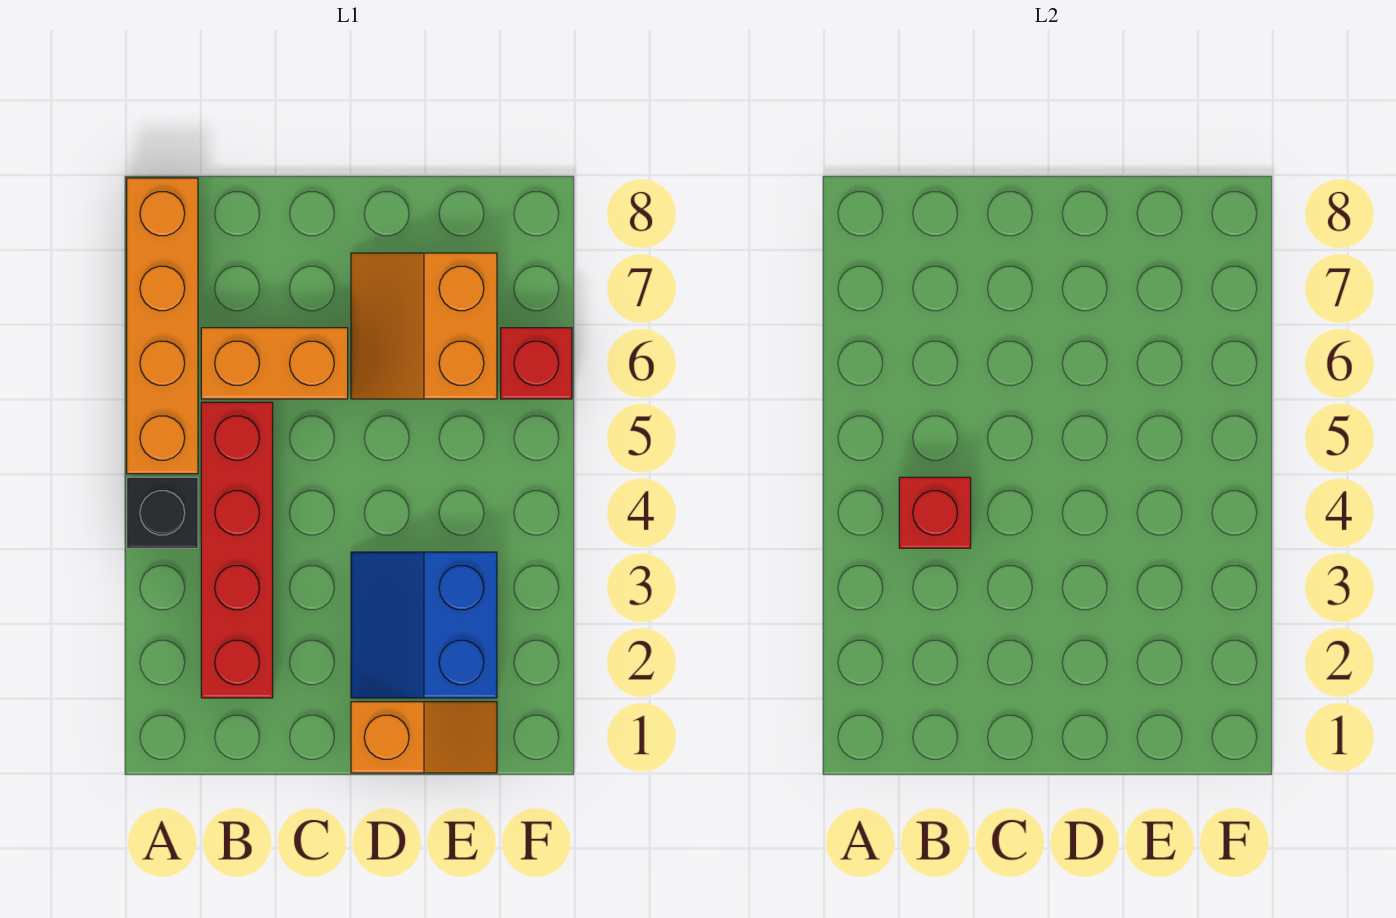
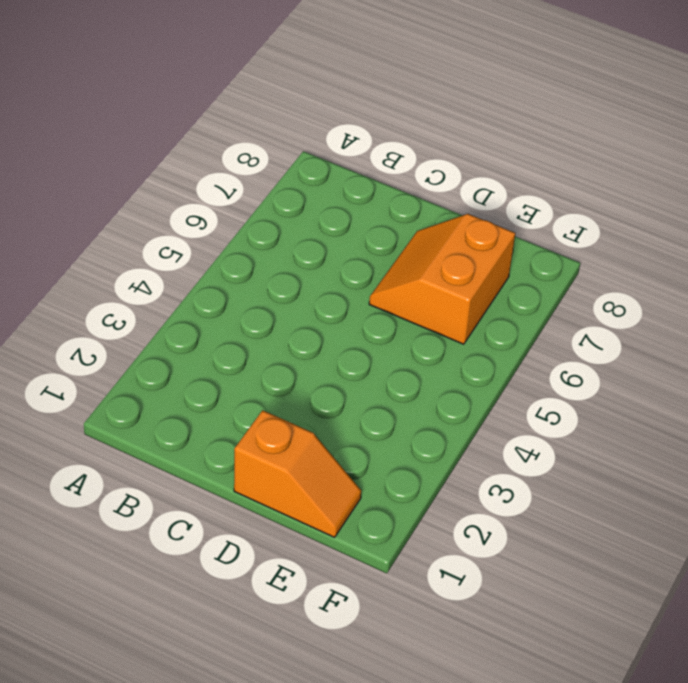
none -> black brick A4 level 1
none -> orange brick A5:A8 level 1

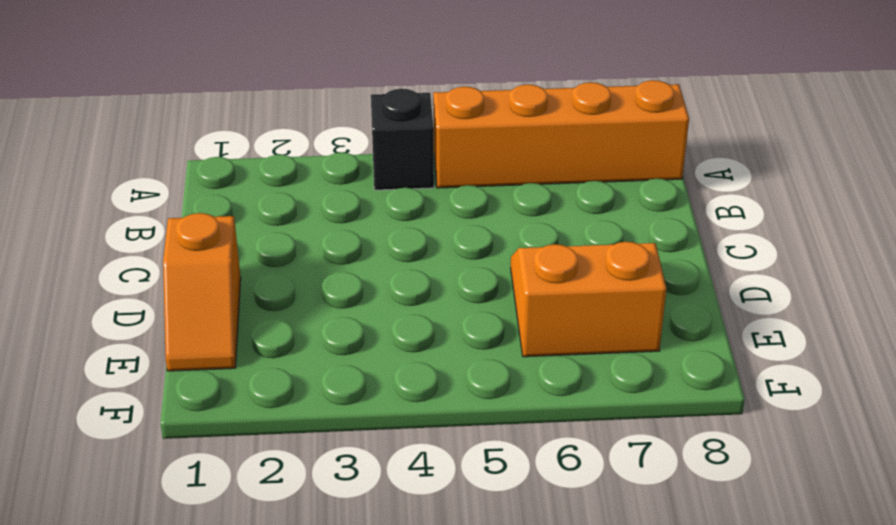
none -> red brick B2:B5 level 1
none -> orange brick B6:C6 level 1

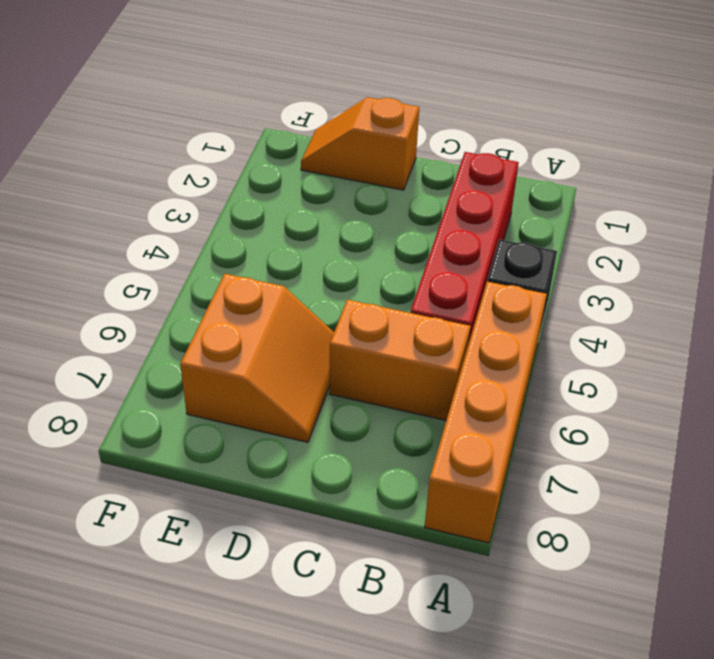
none -> blue slope D2:E3 level 1 top E
none -> red brick F6 level 1

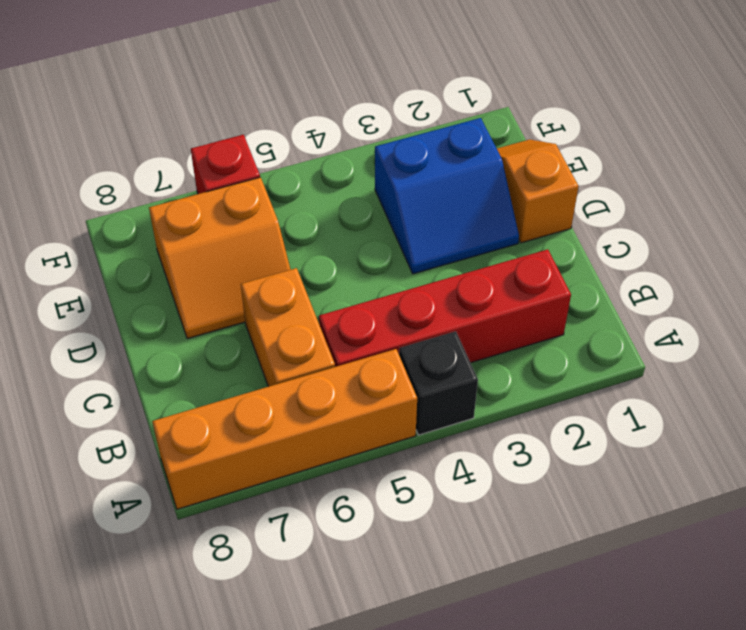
none -> red brick B4 level 2

